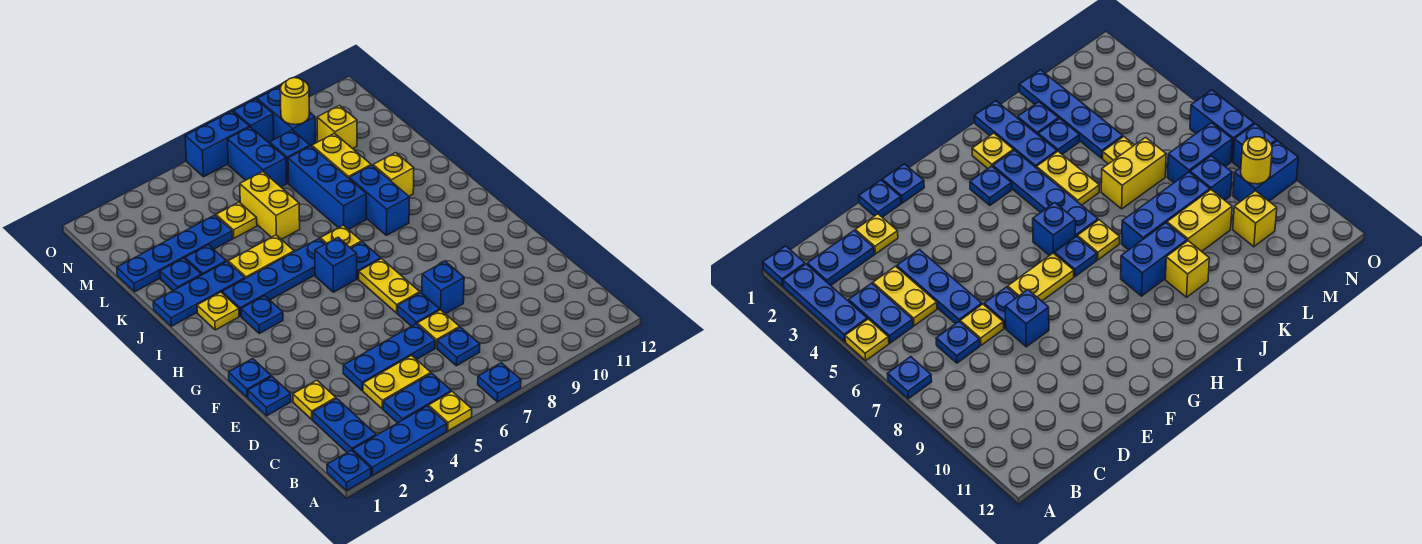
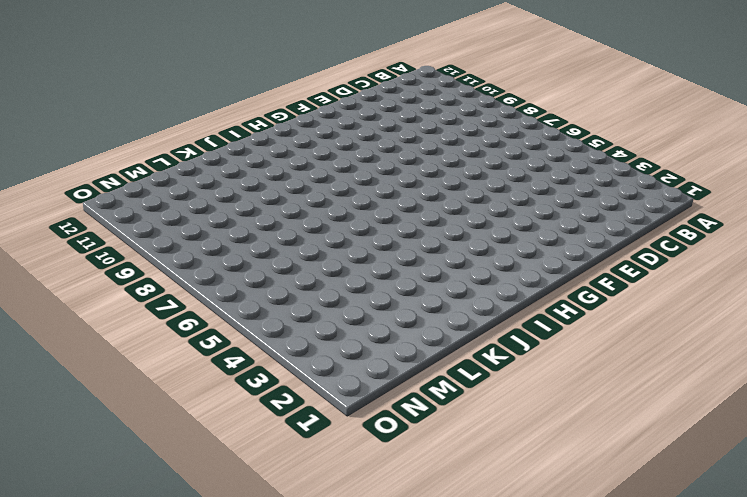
none -> blue plate A1 level 1
none -> blue plate A2:A4 level 1
none -> yellow plate A5 level 1
none -> blue plate A7 level 1

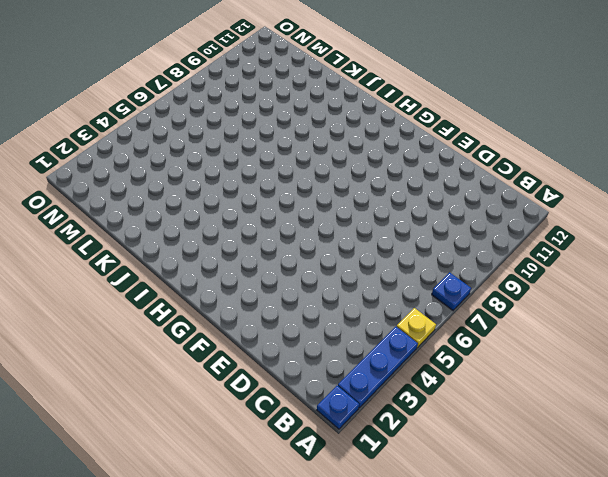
none -> blue plate B2:C2 level 1
none -> blue plate B4:B5 level 1
none -> yellow plate C4:C5 level 1
none -> blue plate C7 level 1

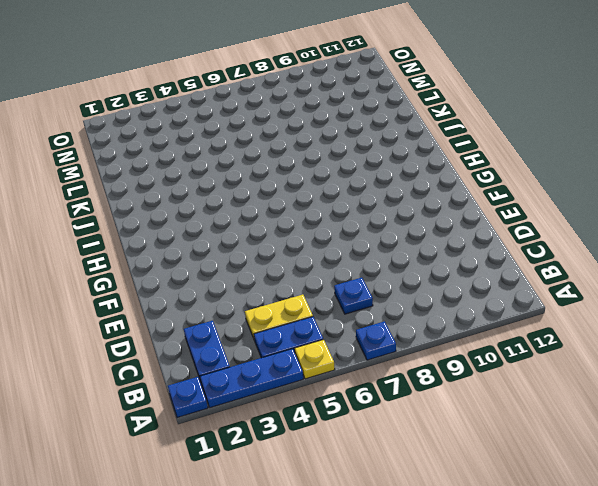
none -> yellow plate D2 level 1
none -> blue plate D4:D6 level 1
none -> yellow plate D7 level 1
none -> blue plate E1 level 1

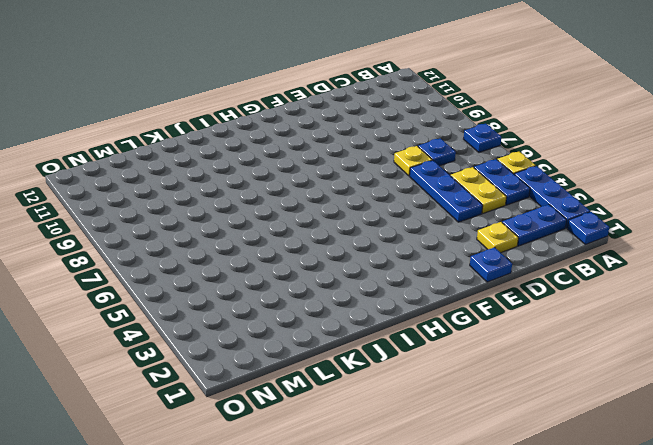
none -> blue plate E7 level 1
none -> blue brick E8 level 1
none -> blue plate F1 level 1
none -> yellow plate F7:G7 level 1

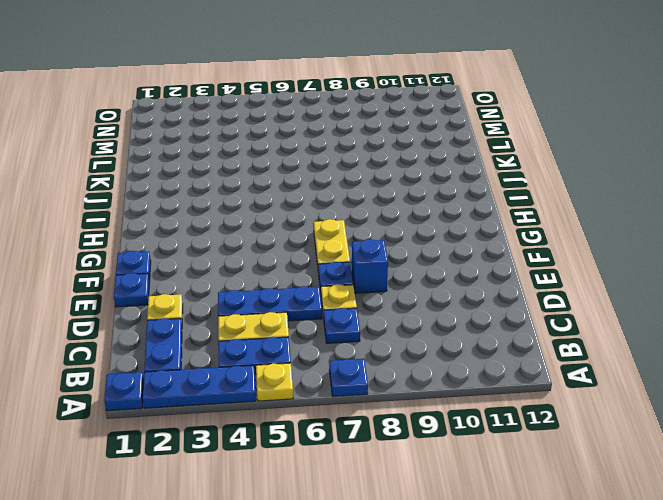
none -> blue plate H3 level 1
none -> blue brick H6 level 1
none -> blue plate H7 level 1
none -> yellow plate I2 level 1

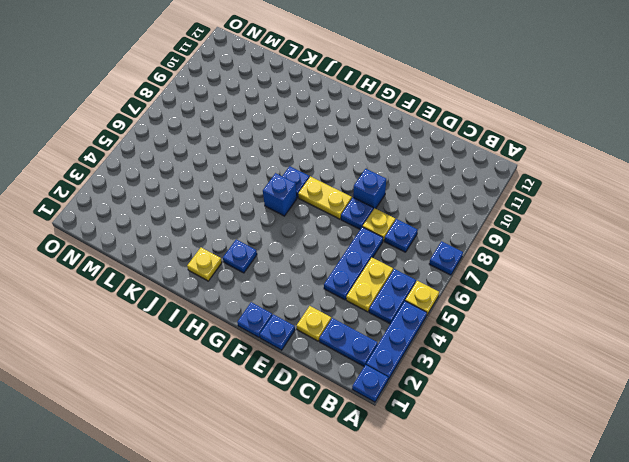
none -> blue plate I3:I6 level 1
none -> yellow plate I7 level 1
none -> blue brick I9:J9 level 1
none -> blue plate J1:J3 level 1

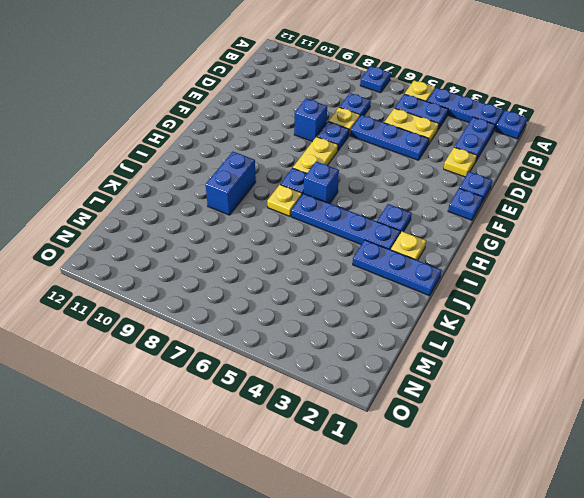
none -> yellow plate J4:J5 level 1
none -> blue brick J8:L8 level 1
none -> yellow brick J10 level 1
none -> blue plate K2 level 1

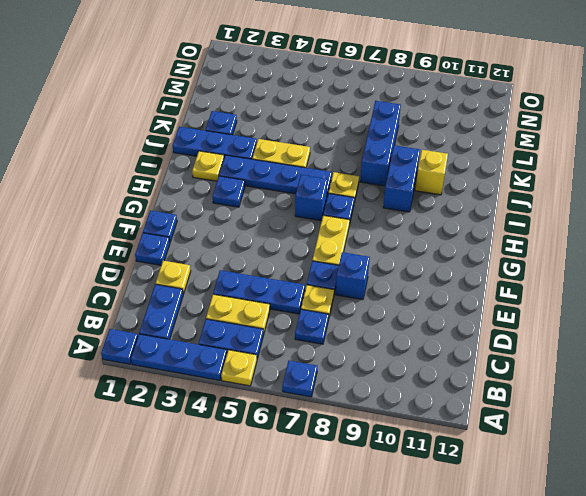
none -> blue plate K3 level 1
none -> yellow brick K6:L6 level 1
none -> yellow brick K9:L9 level 1
none -> blue plate L1:L4 level 1

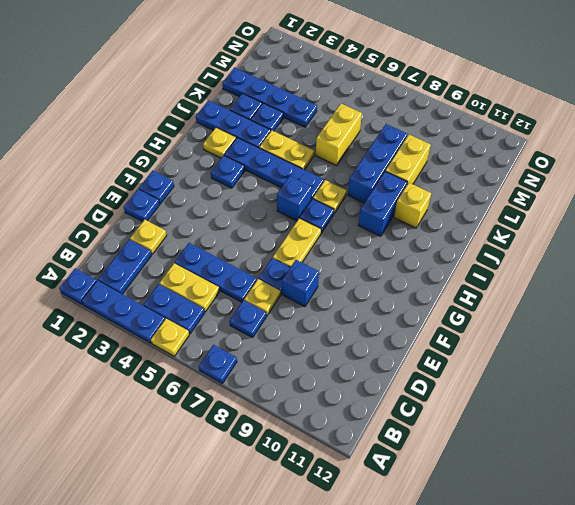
none -> yellow plate L5 level 1
none -> blue brick M7:N7 level 1
none -> blue brick M8 level 1
none -> yellow brick M10 level 1

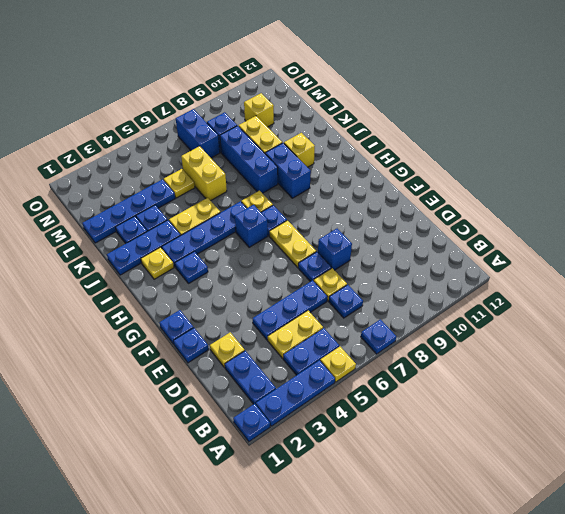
none -> blue brick N9:O9 level 1
none -> blue brick O6:O7 level 1
none -> blue brick O8 level 1
none -> yellow round brick N9 level 2

